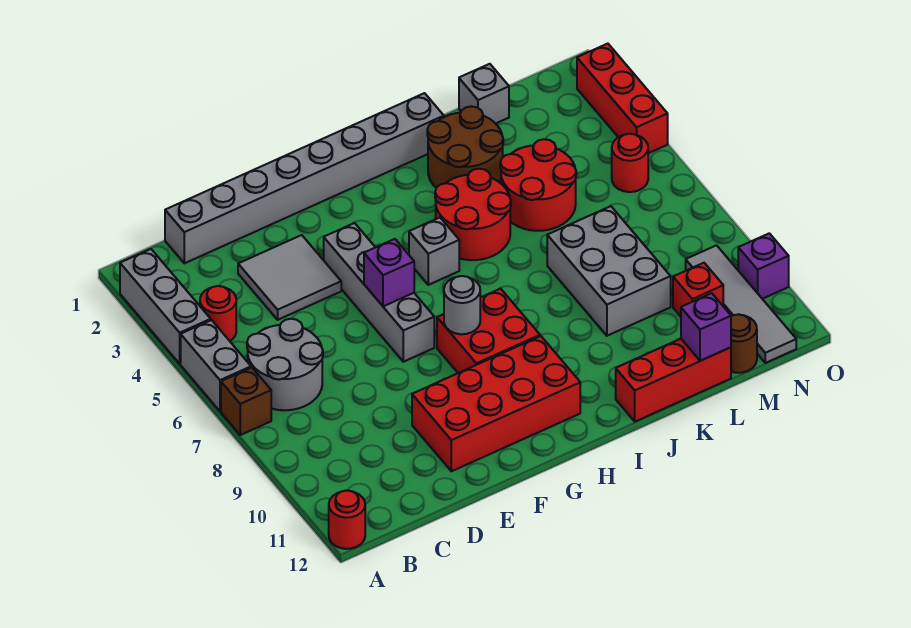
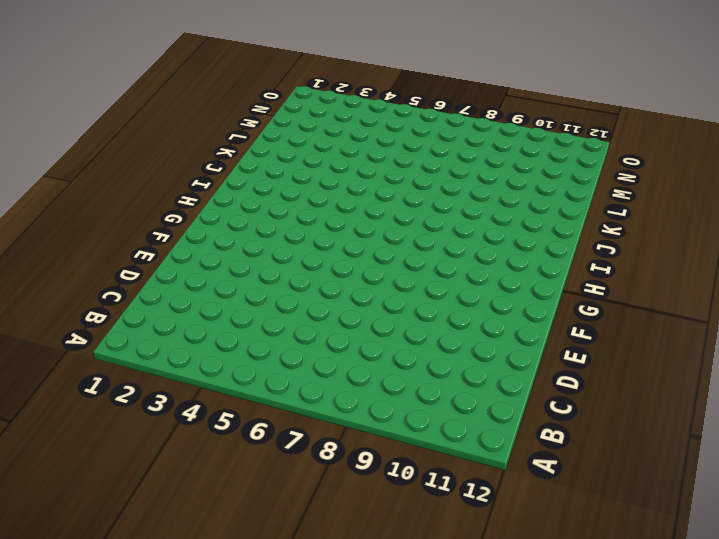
none -> grey brick A2:A4 level 1
none -> grey brick A5:A6 level 1
none -> brown brick A7 level 1

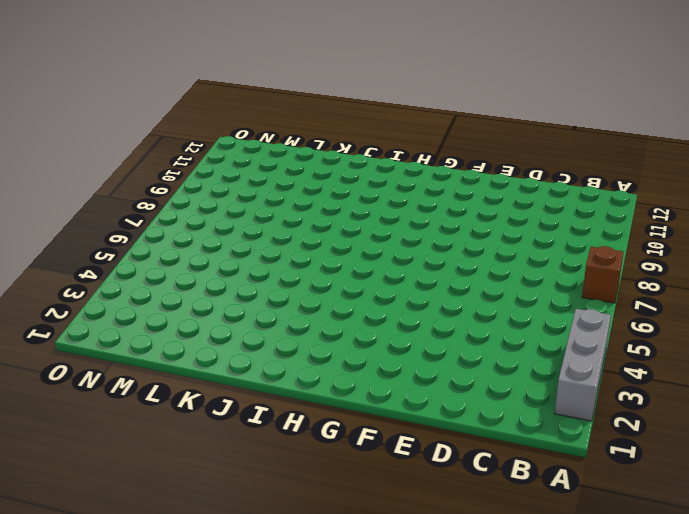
none -> grey brick A5:A6 level 1
none -> red round brick A12 level 1
none -> red round brick B4 level 1

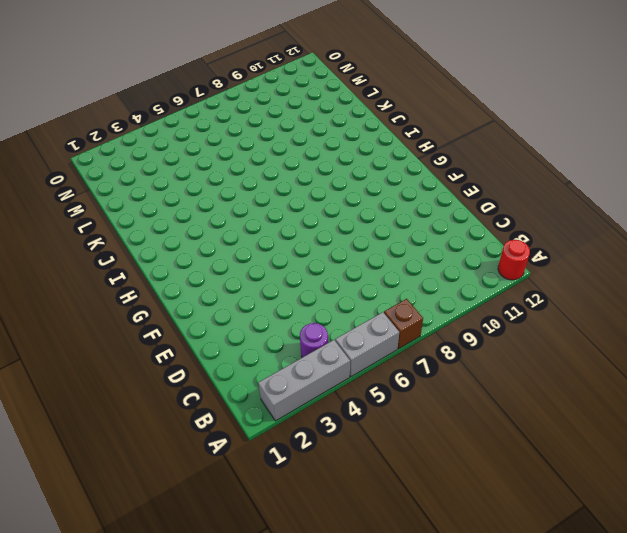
purple round brick B4 level 1 -> red round brick B4 level 1
none -> grey round brick B6:C7 level 1
none -> grey brick C1:J1 level 1
none -> grey tile D3:E4 level 1

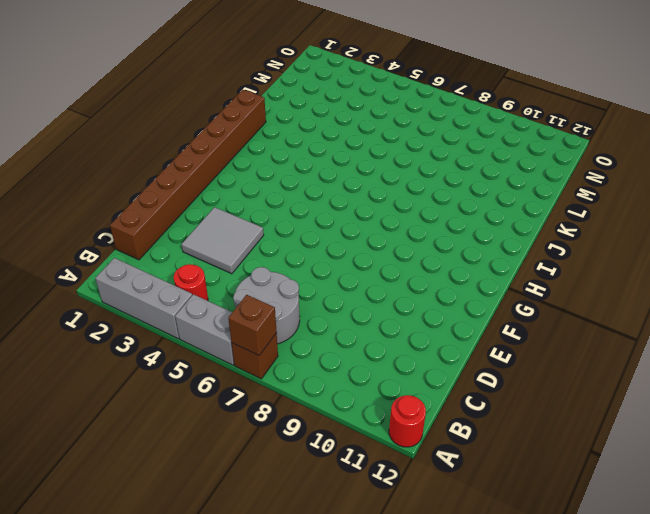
brown brick A7 level 2 -> none
brown brick C1:J1 level 1 -> grey brick C1:J1 level 1
none -> red brick E10:H11 level 1
none -> grey brick F4:F7 level 1
none -> red brick G8:H9 level 1

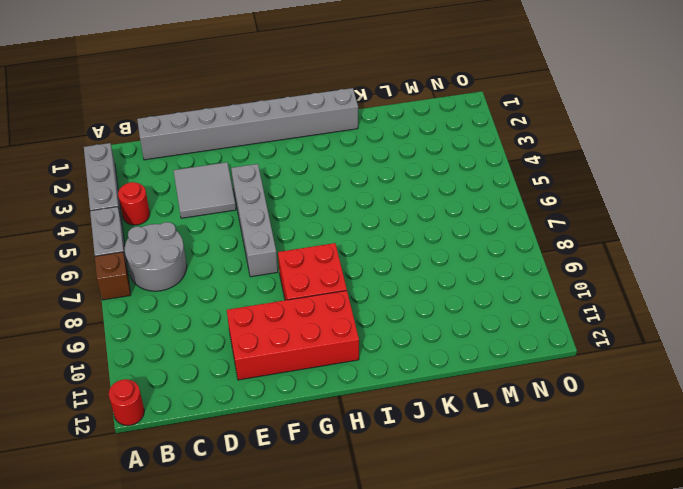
none -> grey brick H5 level 1
none -> red round brick I4:J5 level 1
none -> brown round brick J2:K3 level 1

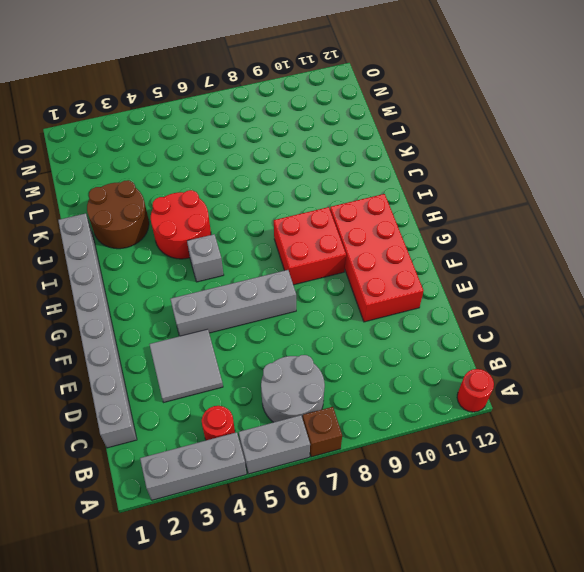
none -> red brick J12:L12 level 1
none -> red round brick K4:L5 level 1
none -> grey brick K7:L9 level 1

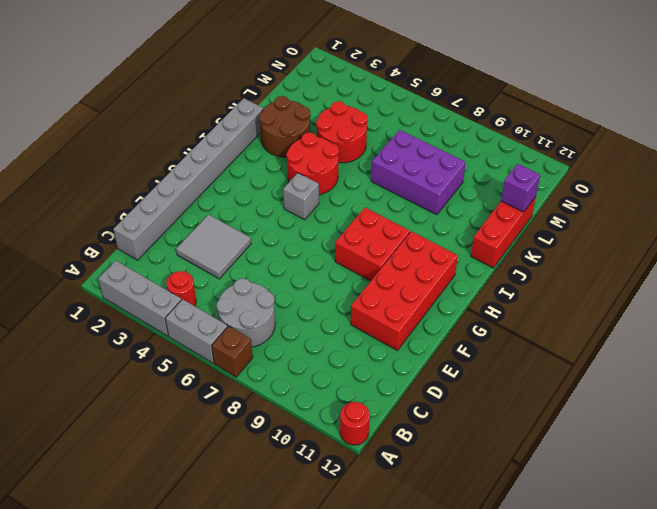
purple brick K7:L9 level 1 -> grey brick K7:L9 level 1
none -> grey brick F4:F7 level 1
none -> grey brick L1 level 1
none -> red brick M10 level 1

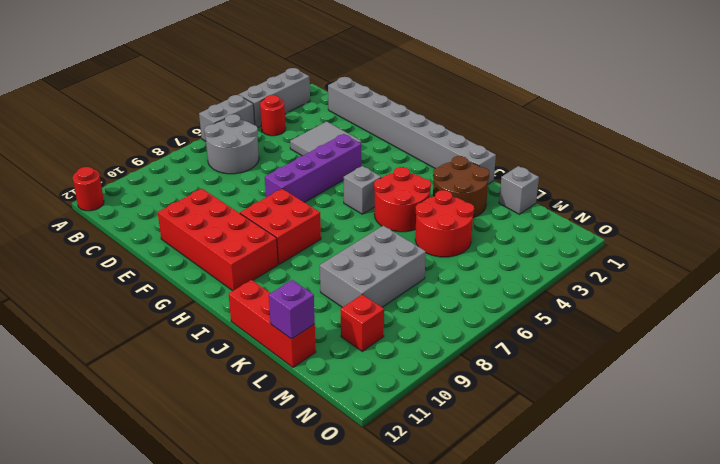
purple brick F4:F7 level 1 -> grey brick F4:F7 level 1
none -> brown brick A7 level 1
none -> brown round brick M12 level 1
none -> red round brick N5 level 1

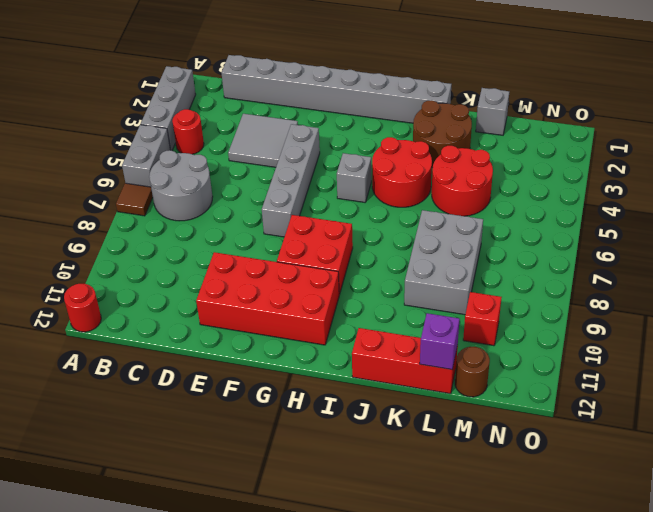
brown tile A7 level 1 -> brown brick A7 level 1
none -> red round brick N5 level 1
none -> grey tile N9:N12 level 1
none -> red brick O2:O4 level 1

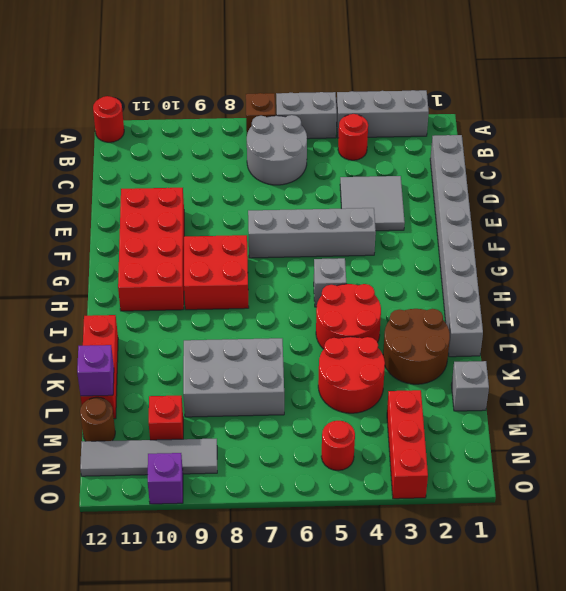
red brick M3:O3 level 1 -> red brick O2:O4 level 1
none -> purple brick F6 level 2
none -> grey round brick G8 level 2

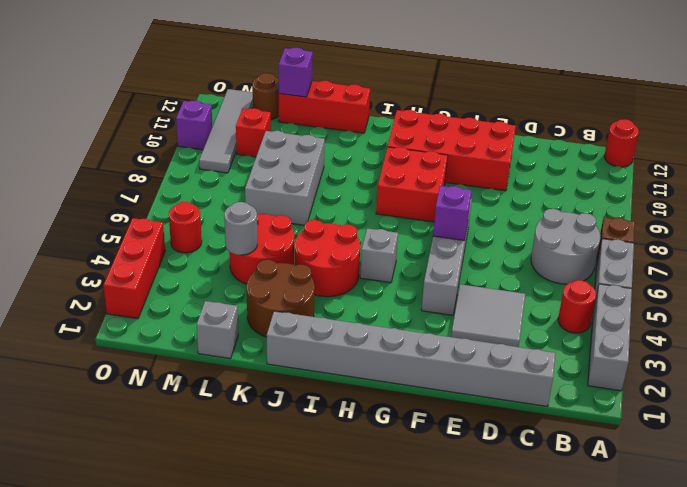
grey round brick L4 level 2 -> grey round brick G8 level 2

